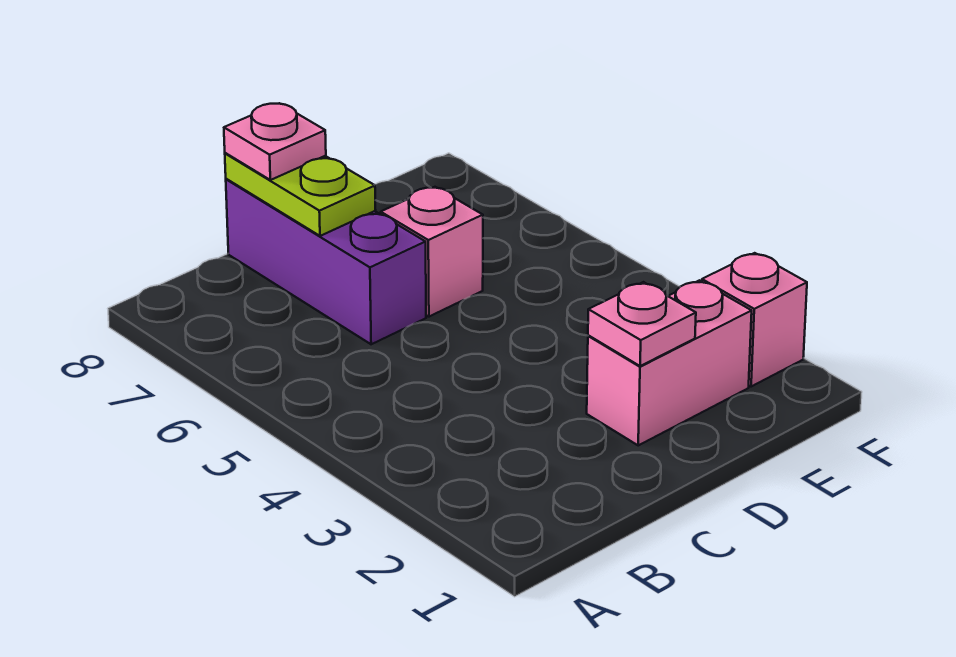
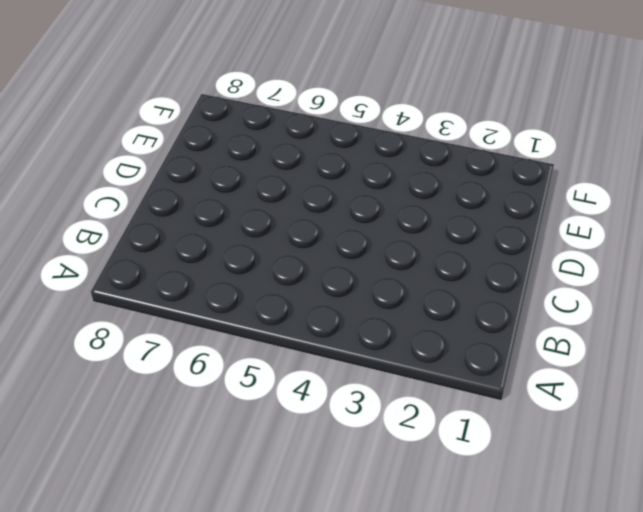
none -> purple brick C6:C8 level 1
none -> pink brick D2:E2 level 1

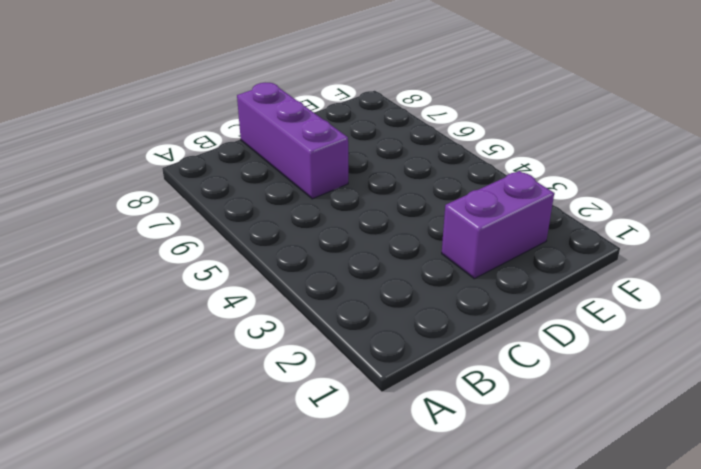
purple brick D2:E2 level 1 -> pink brick D2:E2 level 1
none -> pink brick D6 level 1
none -> pink brick F2 level 1

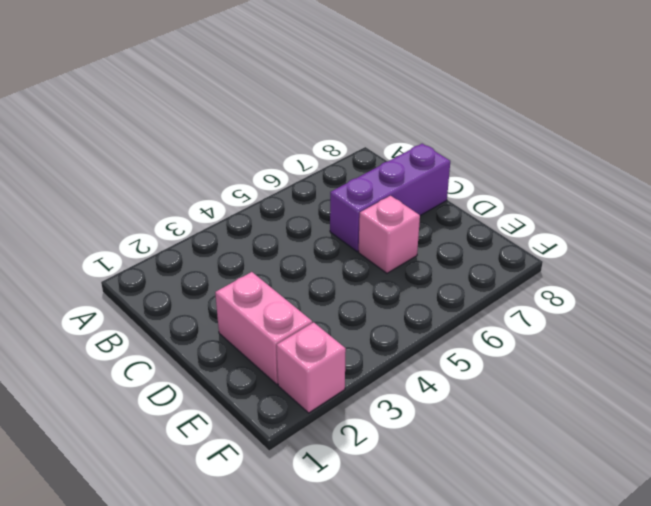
none -> lime plate C7:C8 level 2
none -> pink plate D2 level 2

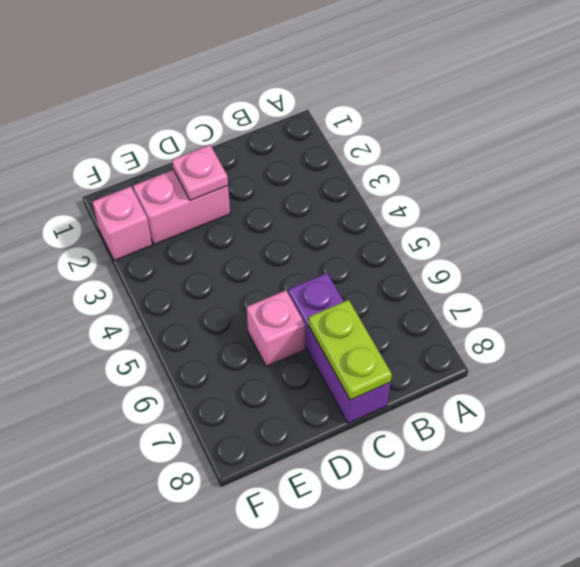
none -> pink plate C8 level 3

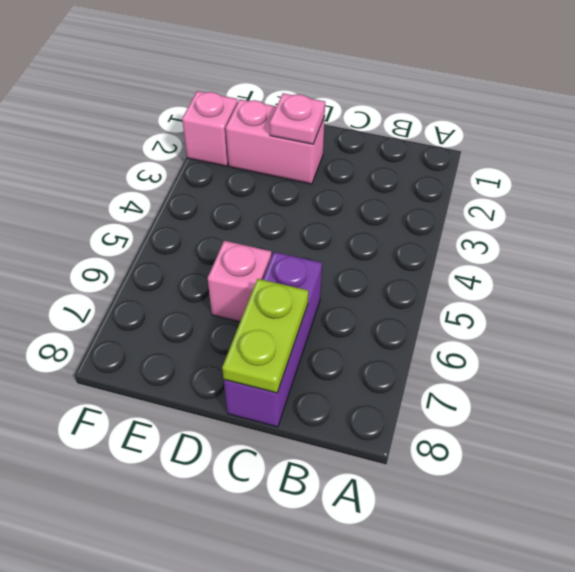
none -> pink plate C8 level 3

